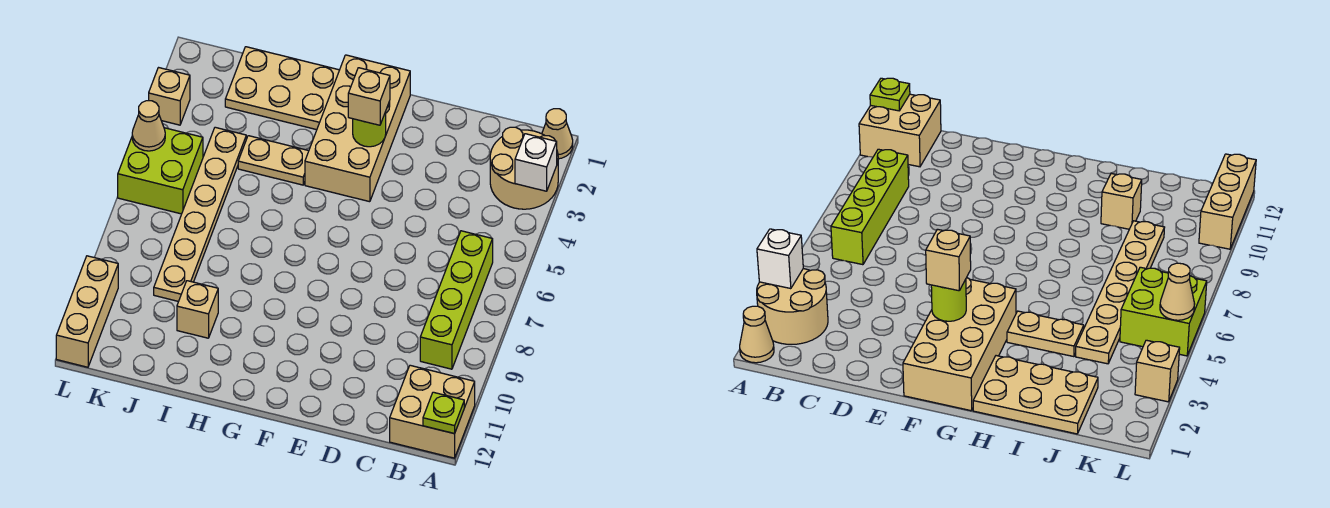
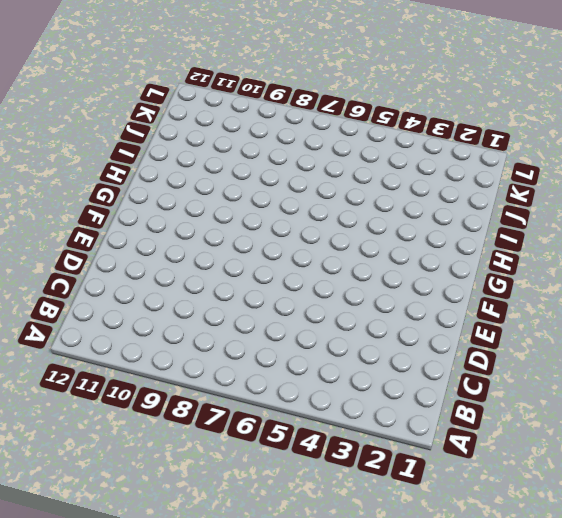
none -> tan cone A1 level 1
none -> tan round brick A2:B3 level 1
none -> tan brick A11:B12 level 1

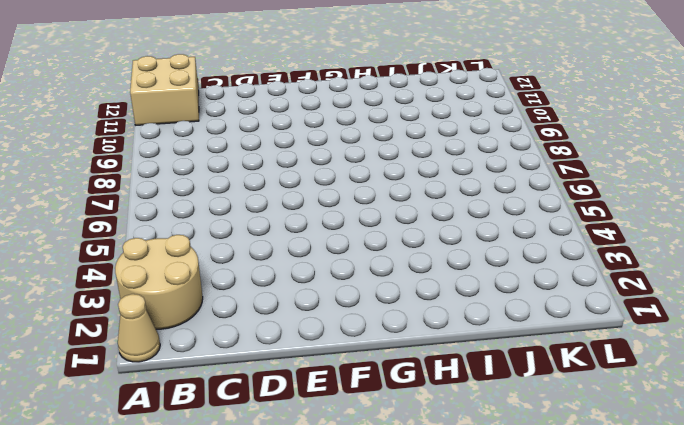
none -> lime brick B6:B9 level 1
none -> tan brick F1:G4 level 1
none -> tan plate H1:J2 level 1

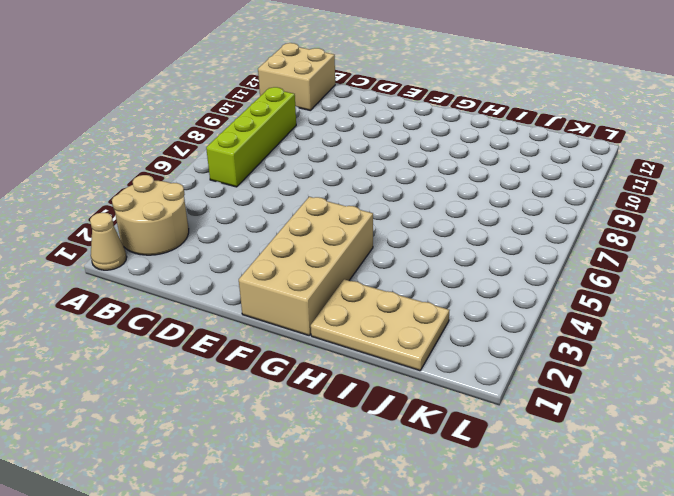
none -> tan plate H4:I4 level 1
none -> tan brick I10 level 1
none -> tan plate J4:J9 level 1

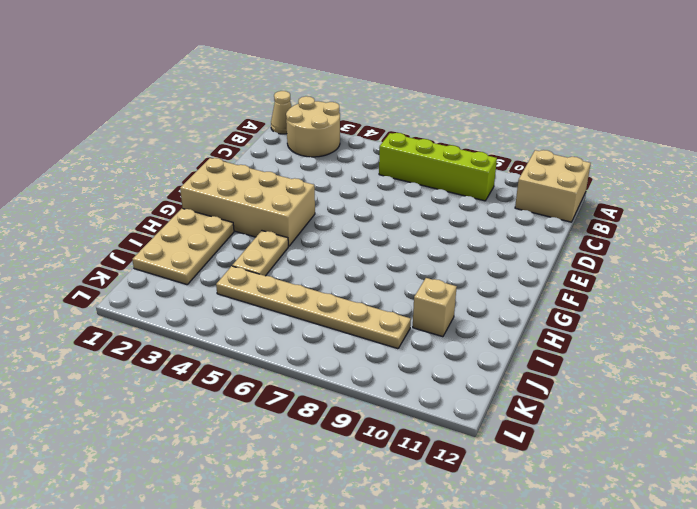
none -> lime brick K5:L6 level 1
none -> tan brick L3 level 1
none -> tan brick L10:L12 level 1

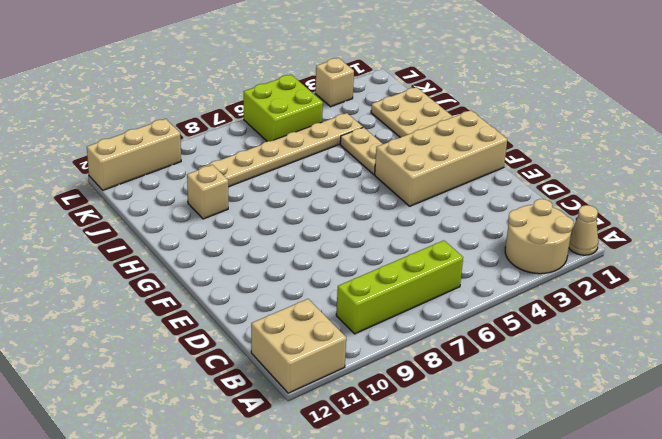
none -> white brick A3 level 2
none -> lime plate A12 level 2
none -> lime round brick F3 level 2

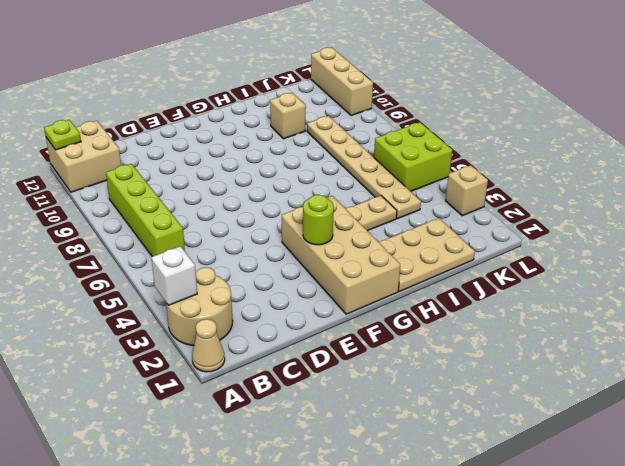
none -> tan cone L5 level 2
none -> tan brick F3 level 3

